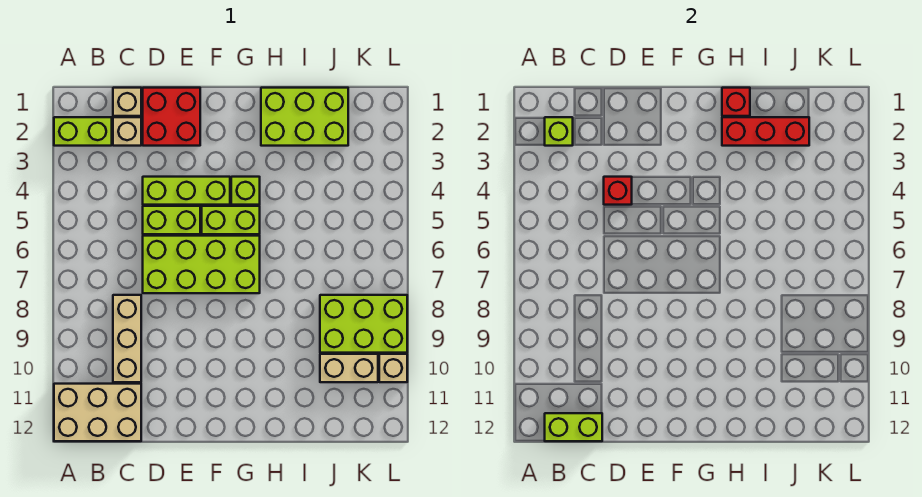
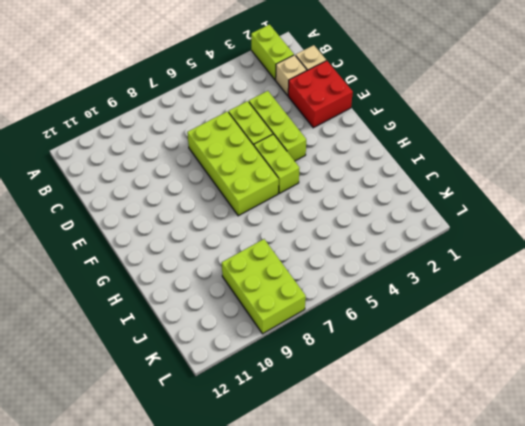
none -> tan brick A11:C12 level 1
none -> tan brick C8:C10 level 1
none -> lime brick G4 level 1

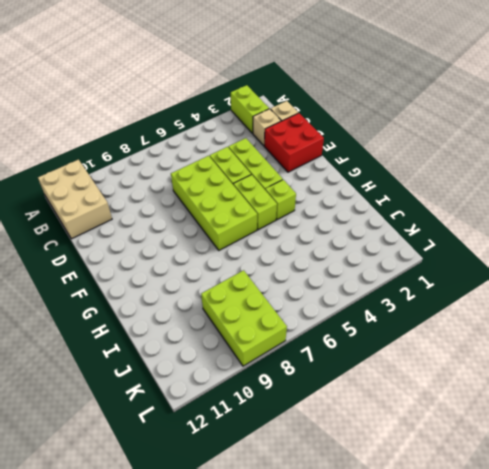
none -> tan brick C8:C10 level 1
none -> lime brick H1:J2 level 1
none -> tan brick J10:K10 level 1

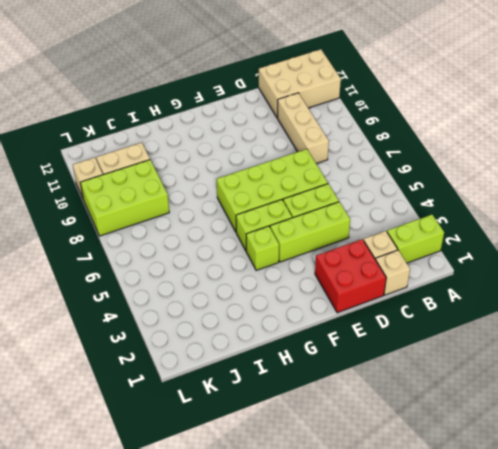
none -> lime brick H1:J2 level 1
none -> lime brick B2 level 2
none -> lime brick B12:C12 level 2

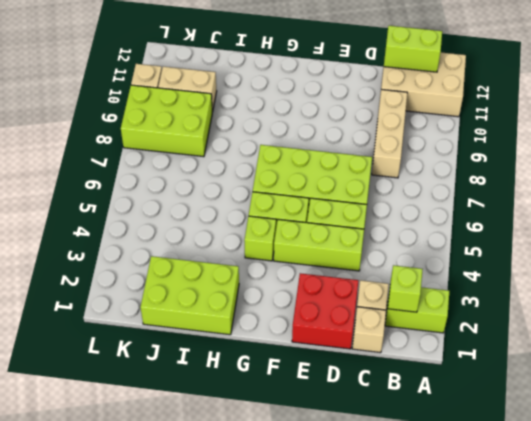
none -> red brick D4 level 2
none -> red brick H1 level 2
none -> red brick H2:J2 level 2

